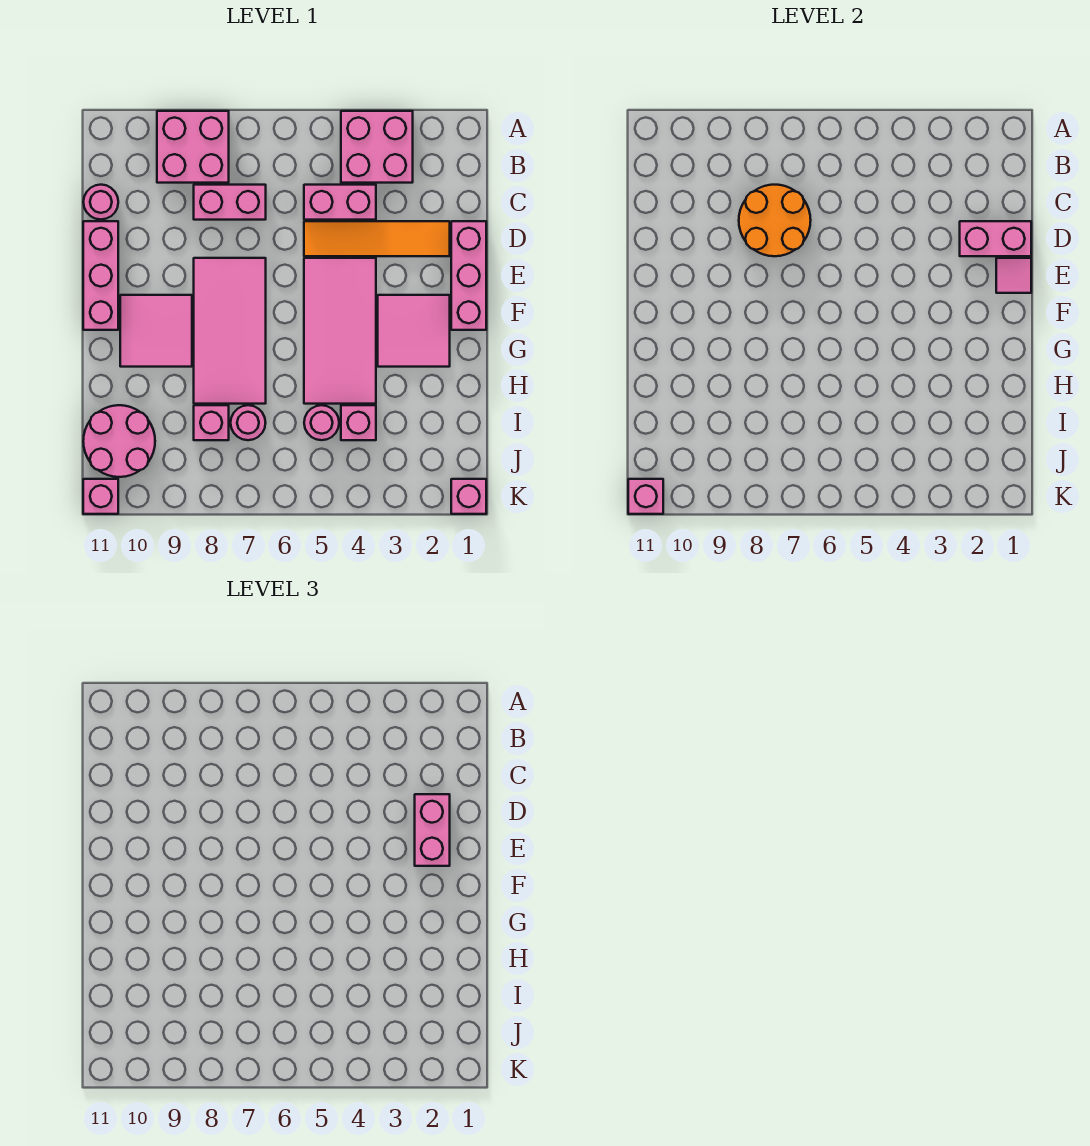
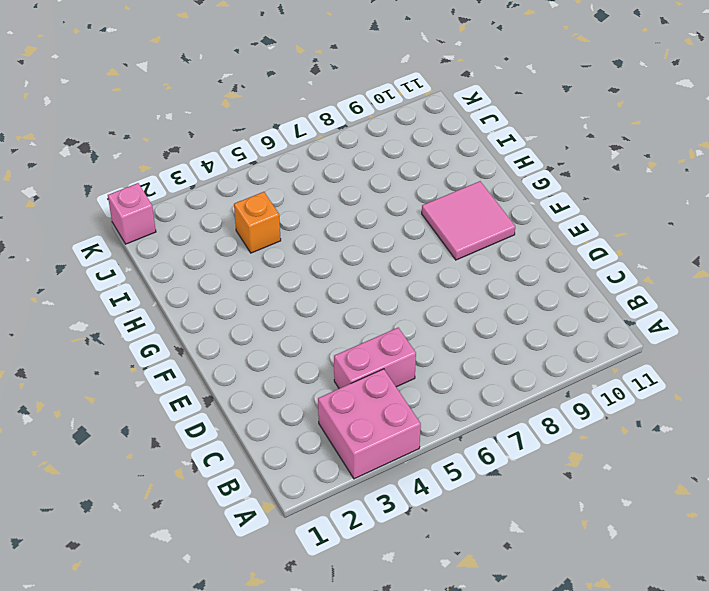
orange brick I4 level 1 -> pink brick I4 level 1
none -> pink brick A8:B9 level 1
none -> pink brick C7:C8 level 1
none -> pink round brick C11 level 1

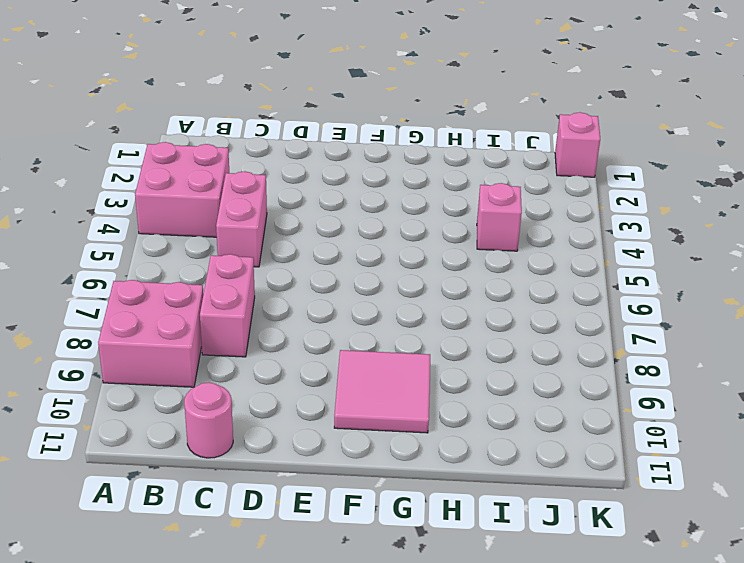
none -> pink brick D1:F1 level 1
none -> orange tile D2:D5 level 1
none -> pink brick D11:F11 level 1

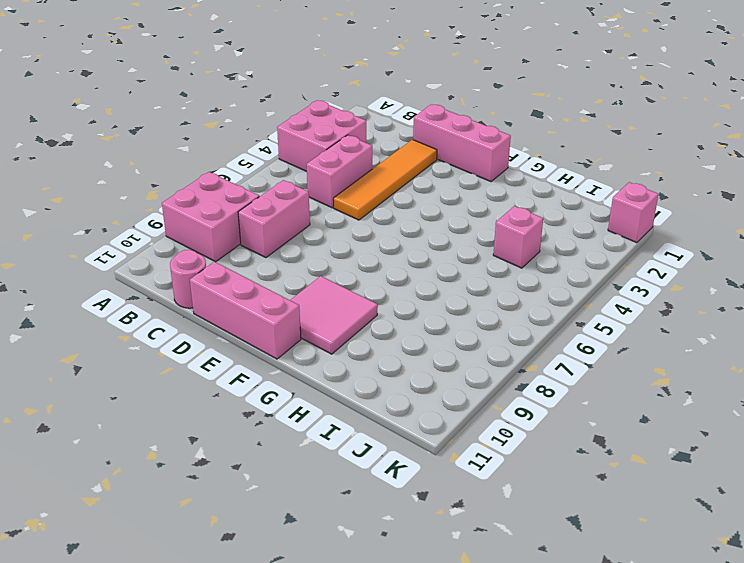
none -> pink tile E4:H5 level 1
none -> pink tile E7:H8 level 1
none -> pink tile F2:G3 level 1

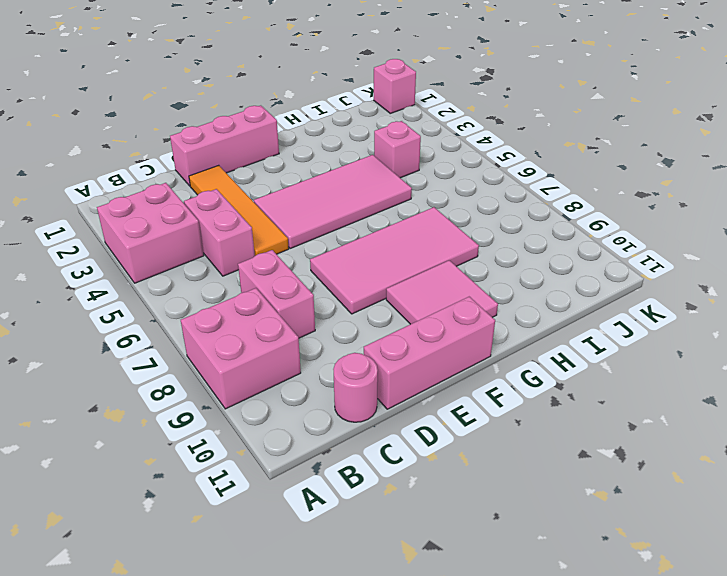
none -> pink tile F2:G3 level 1
none -> pink round brick I5 level 1
none -> pink round brick I7 level 1

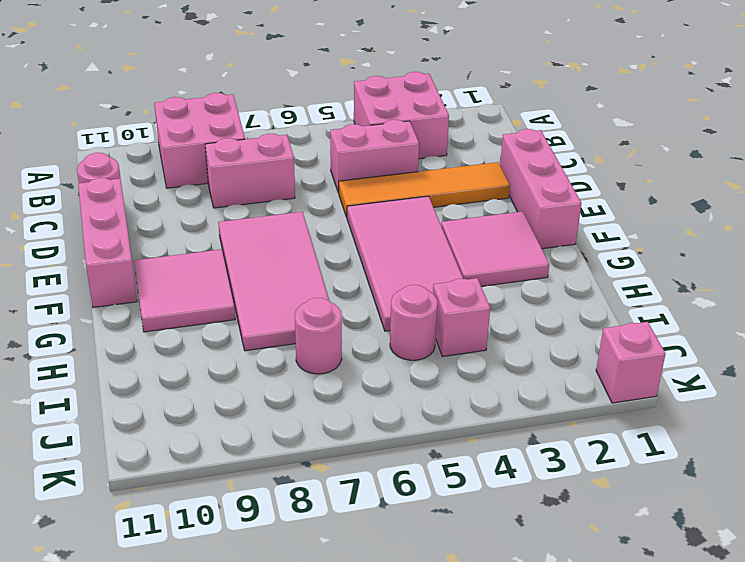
none -> pink brick I8 level 1
none -> pink round brick I10:J11 level 1
none -> pink brick K11 level 1

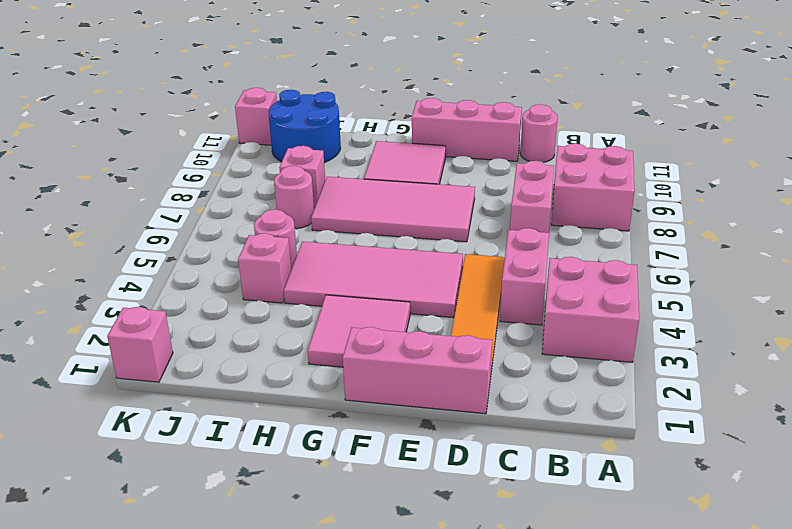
blue round brick I10:J11 level 1 -> pink round brick I10:J11 level 1
none -> orange round brick C7:D8 level 2
none -> pink brick D1:D2 level 2
none -> pink tile E1 level 2

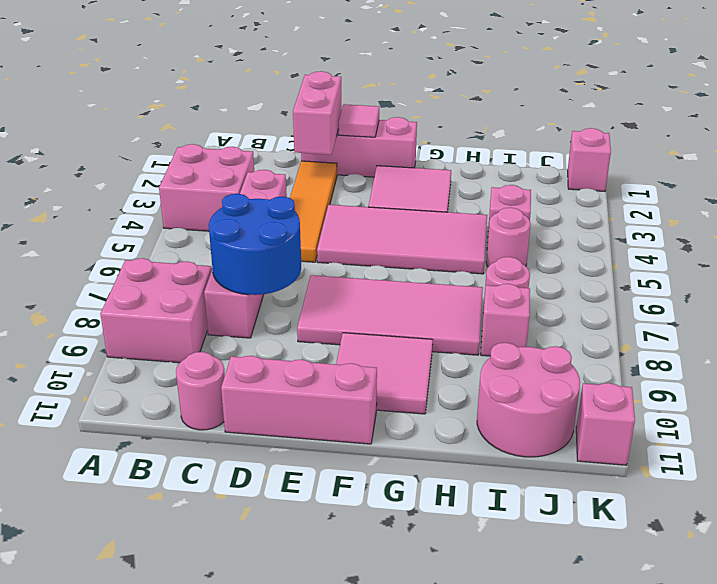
blue round brick C7:D8 level 2 -> orange round brick C7:D8 level 2
none -> pink brick K11 level 2
none -> pink brick D2:E2 level 3

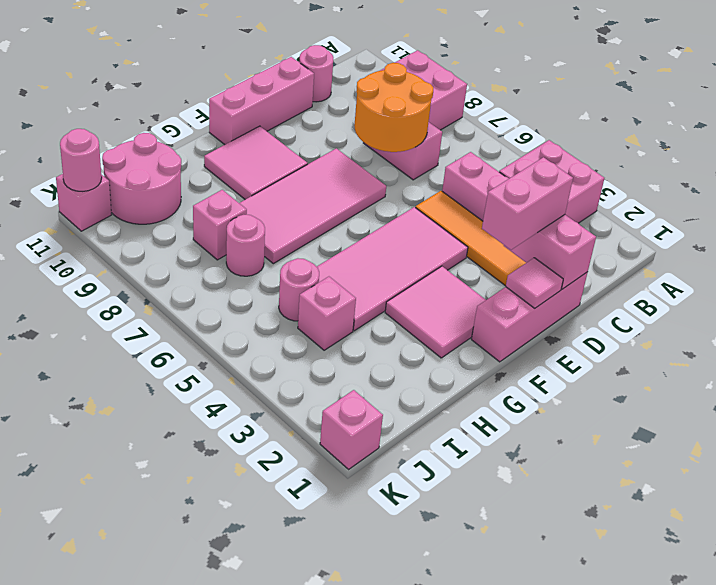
pink round brick K11 level 2 -> pink brick K11 level 2

